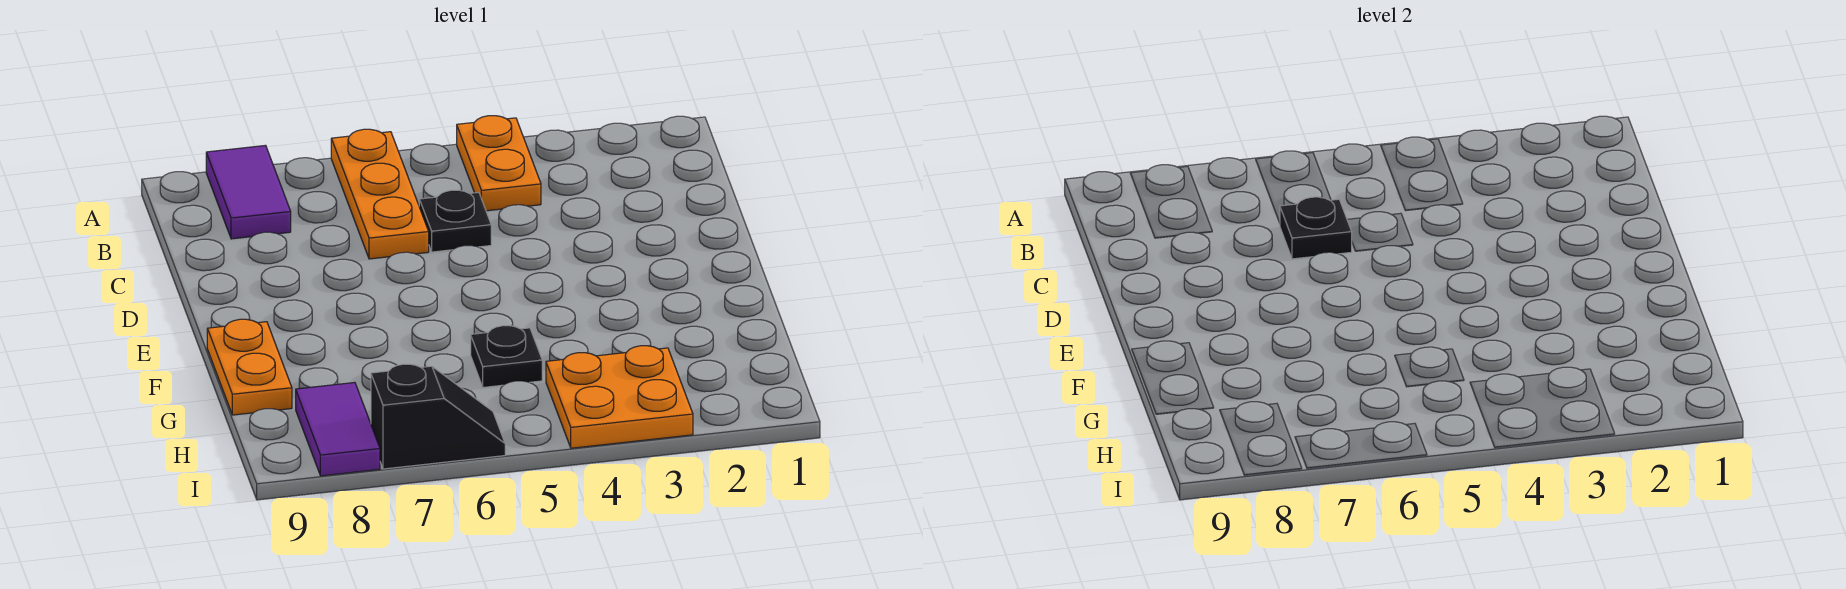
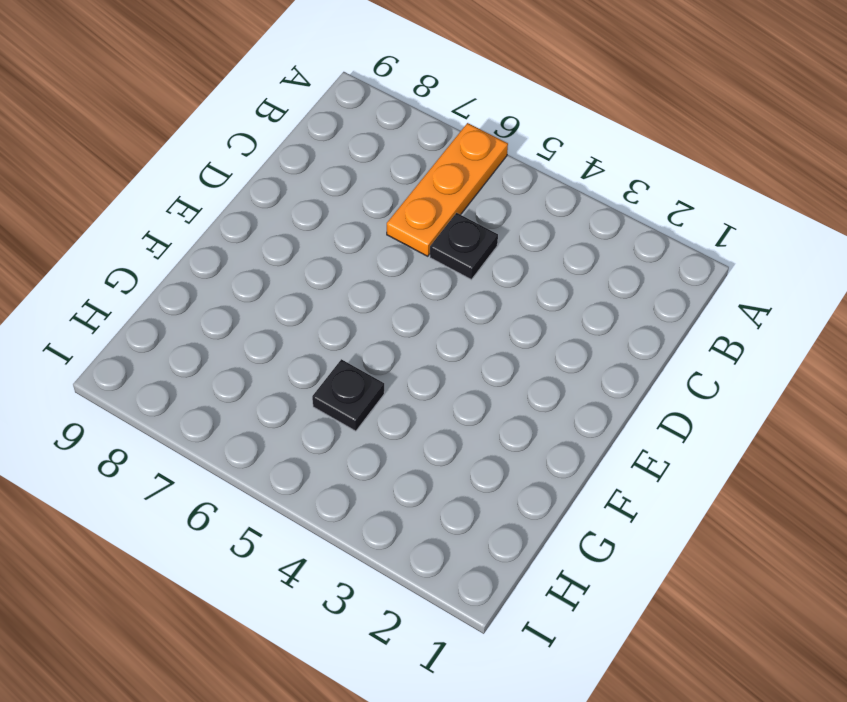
none -> orange plate A4:B4 level 1
none -> purple tile A8:B8 level 1

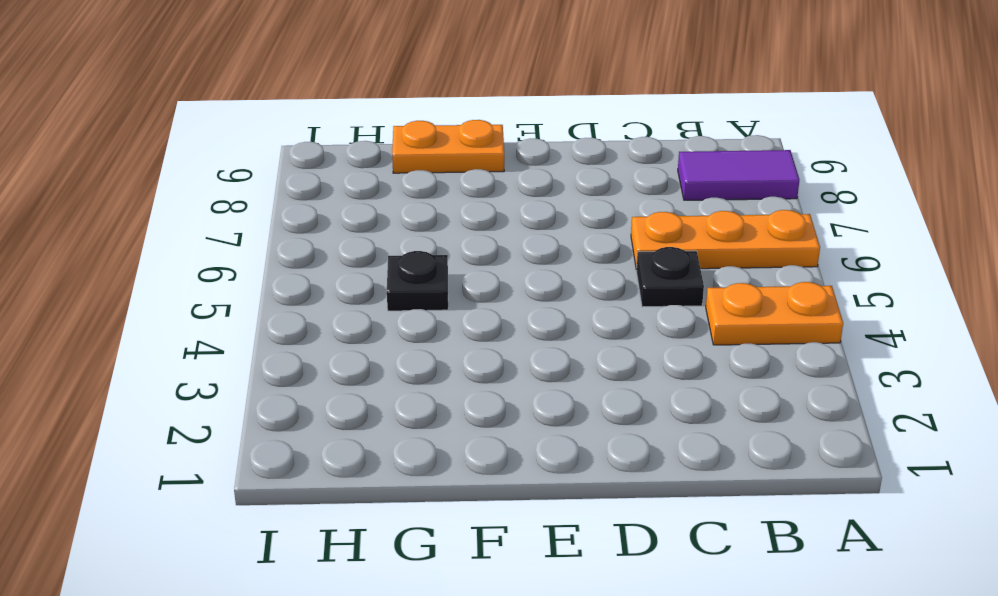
none -> orange plate H3:I4 level 1
none -> purple tile H8:I8 level 1

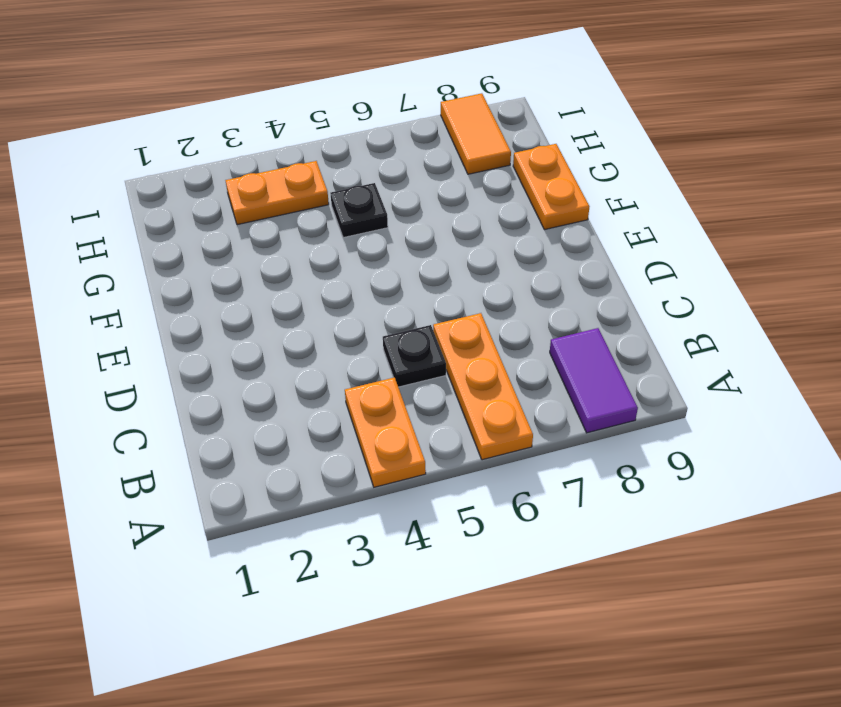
orange plate H3:H4 level 1 -> orange plate H3:I4 level 1
orange tile H8:I8 level 1 -> purple tile H8:I8 level 1
none -> black slope I6:I7 level 1 top 7
none -> black plate C6 level 2

